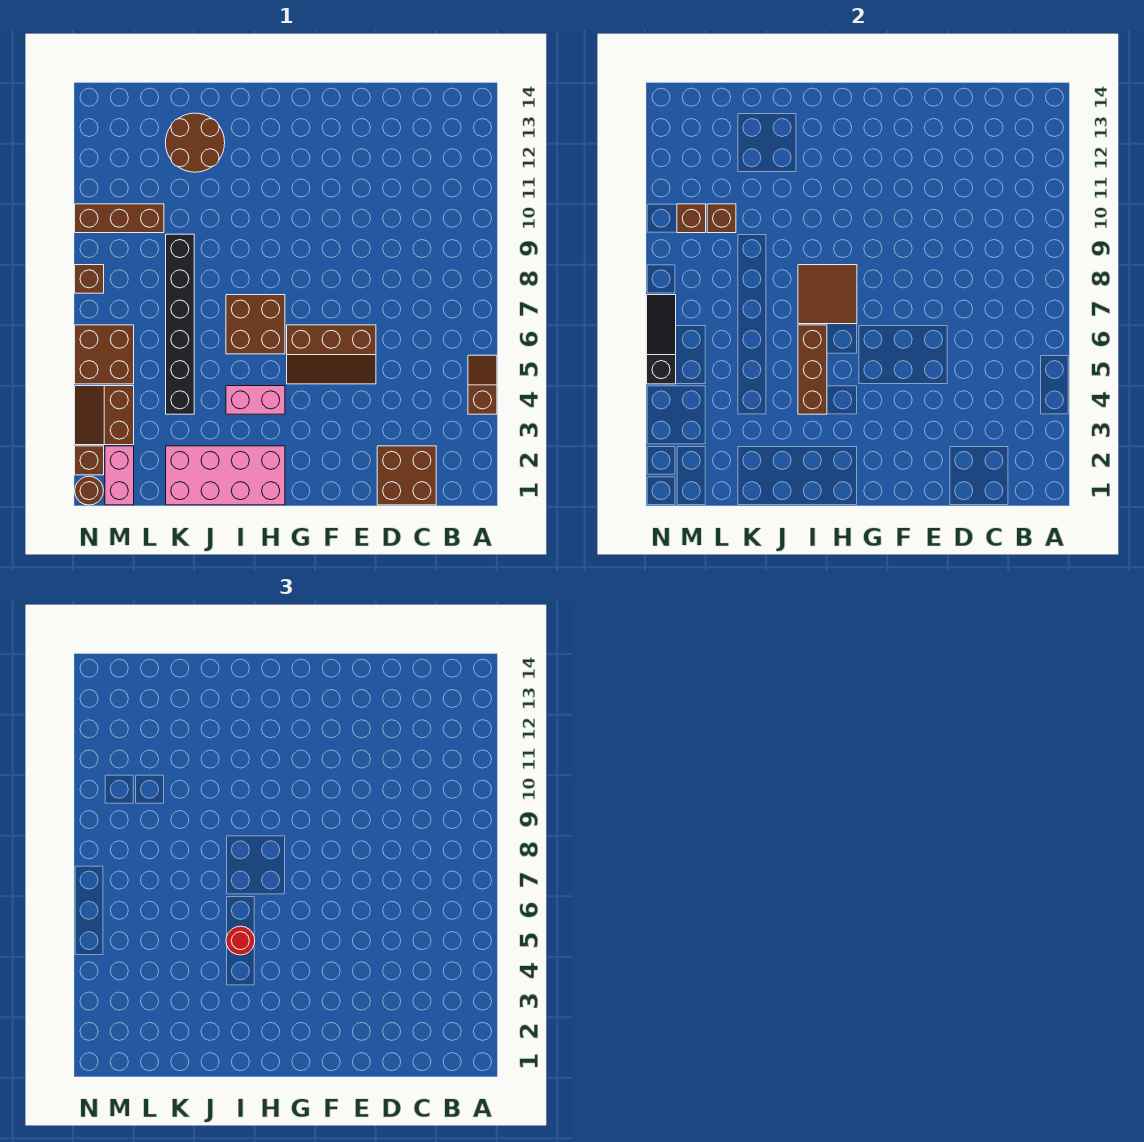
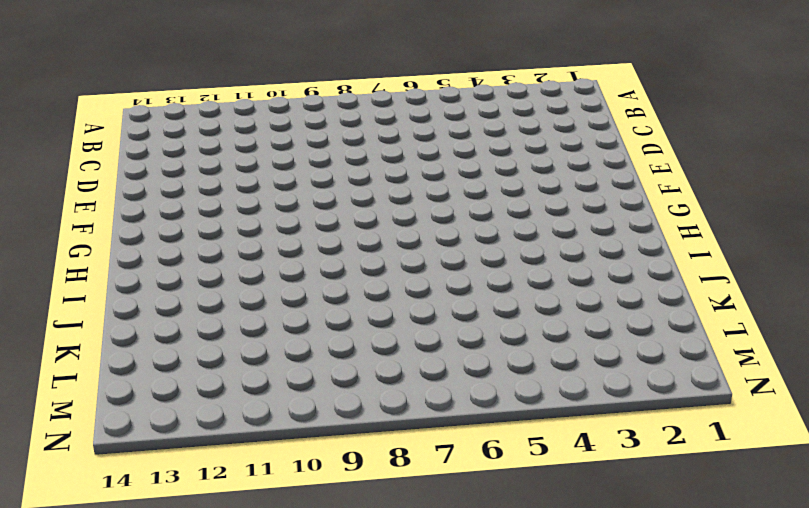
none -> brown slope A4:A5 level 1 top 4
none -> brown brick C1:D2 level 1
none -> brown slope E5:G6 level 1 top 6

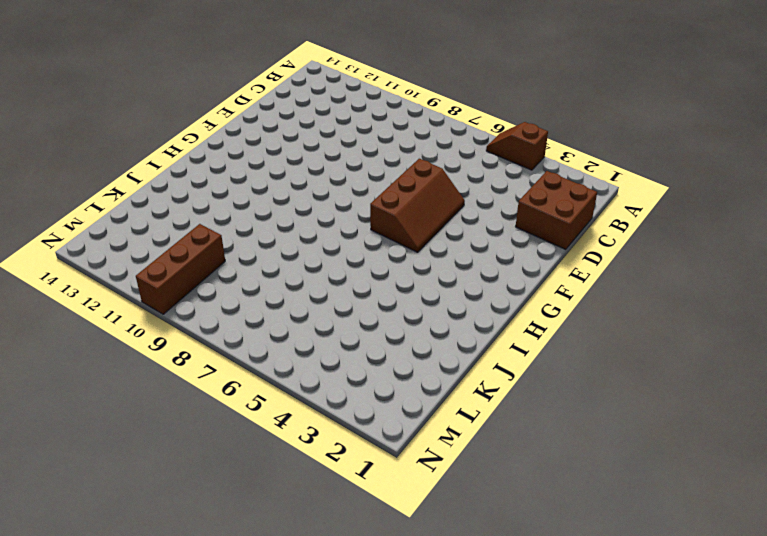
none -> pink brick H1:K2 level 1
none -> pink brick H4:I4 level 1
none -> brown brick H6:I7 level 1

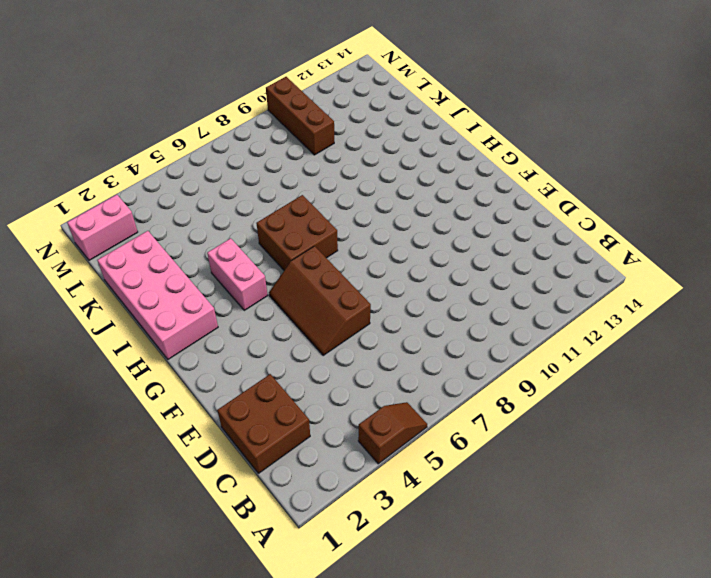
none -> brown round brick J12:K13 level 1
none -> black brick K4:K9 level 1
none -> brown slope M3:N4 level 1 top M

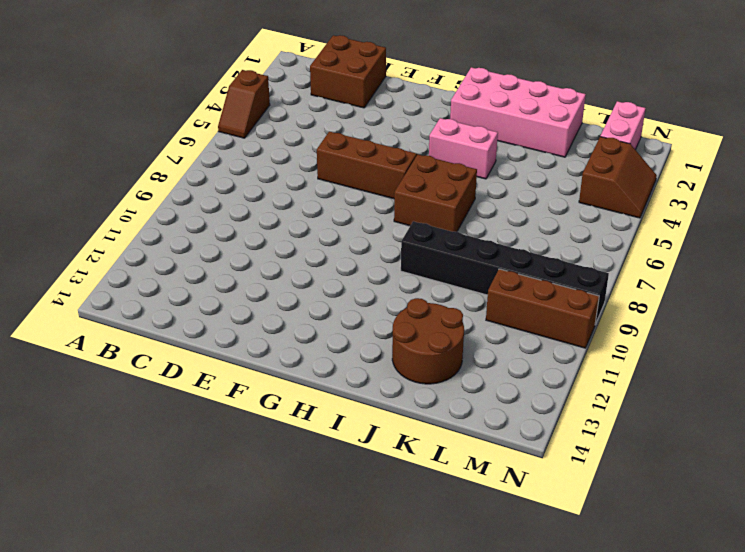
black brick I9:N9 level 1 -> black brick K4:K9 level 1
none -> brown brick M5:N6 level 1
none -> brown round brick N1 level 1
none -> brown brick N2 level 1

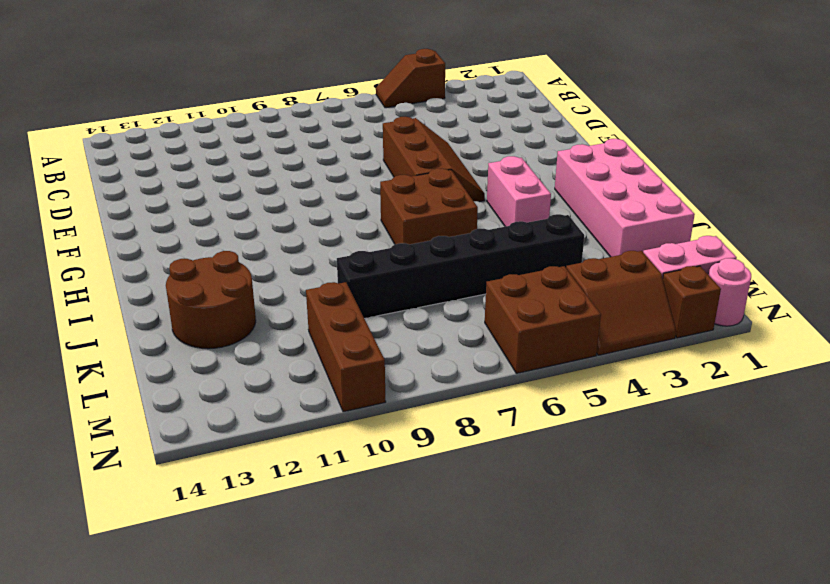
pink round brick N1 level 1 -> brown round brick N1 level 1
none -> brown brick C1:D2 level 1
none -> brown brick N8 level 1
none -> brown tile H7:I8 level 2

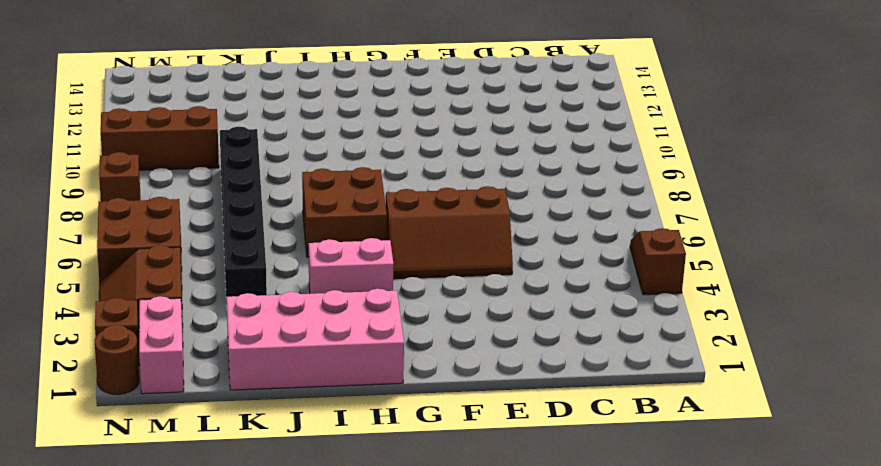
none -> brown brick C1:D2 level 1
none -> brown round brick J12:K13 level 1
none -> brown tile H7:I8 level 2

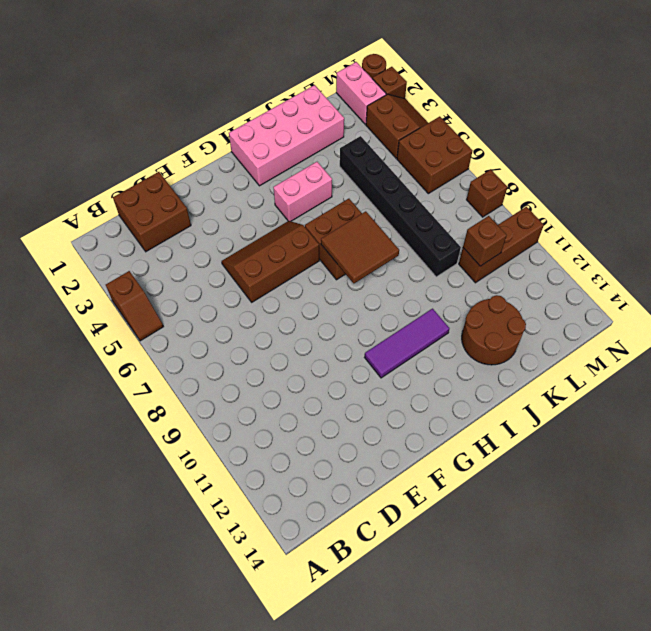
purple tile G11:I11 level 1 -> none
none -> brown brick I4:I6 level 2
none -> brown brick M10 level 2
none -> black slope N5:N7 level 2 top 5

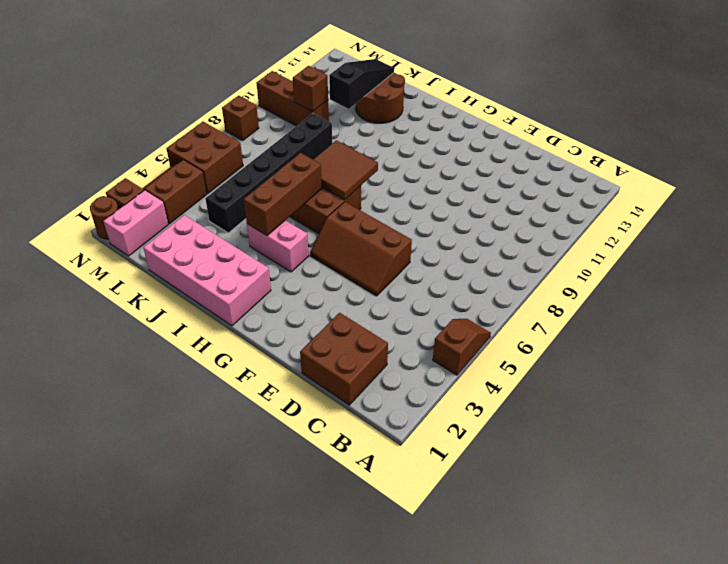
black slope K11:K13 level 2 top 11 -> black slope N5:N7 level 2 top 5
none -> brown brick M10 level 2
none -> red round brick I5 level 3

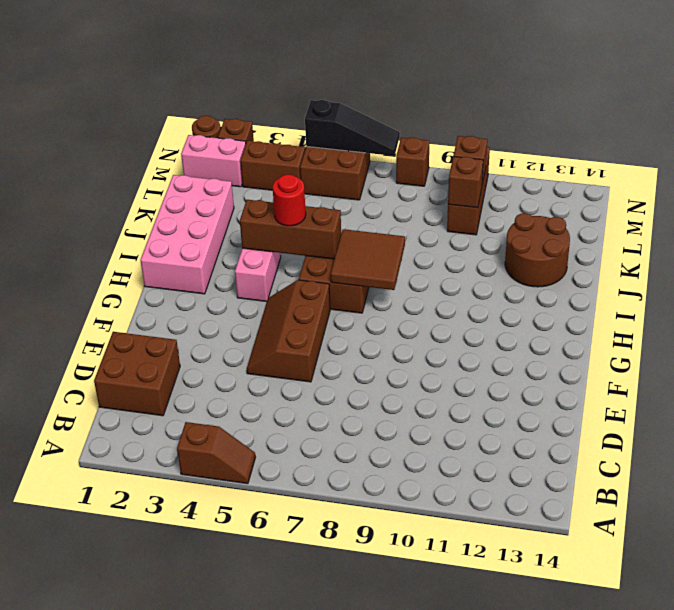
none -> black brick K4:K9 level 1

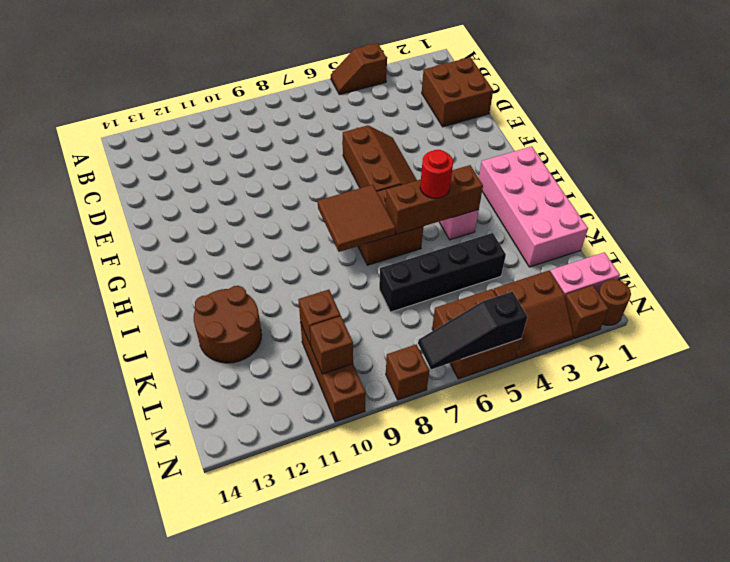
black brick K4:K7 level 1 -> black brick K4:K9 level 1

